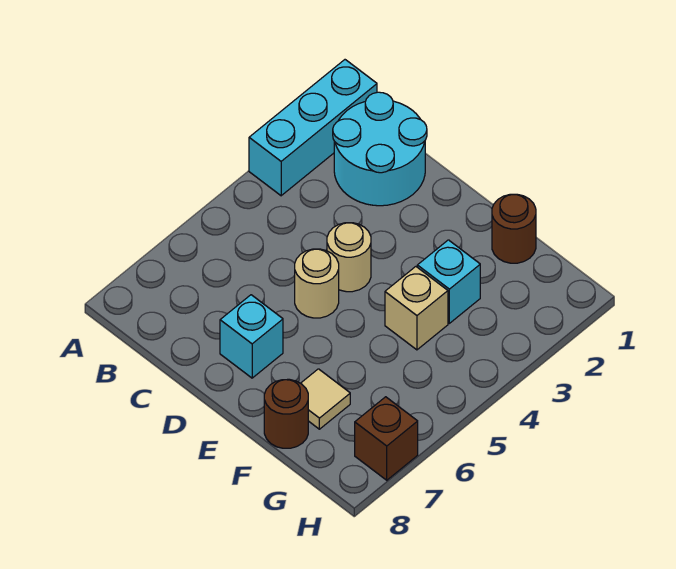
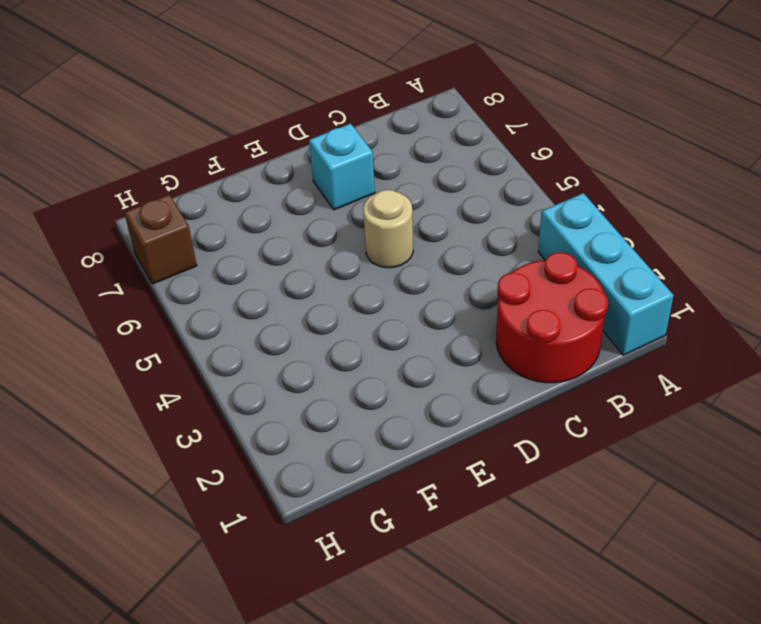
red round brick B1:C2 level 1 -> cyan round brick B1:C2 level 1
none -> tan round brick D4 level 1
none -> brown round brick F1 level 1

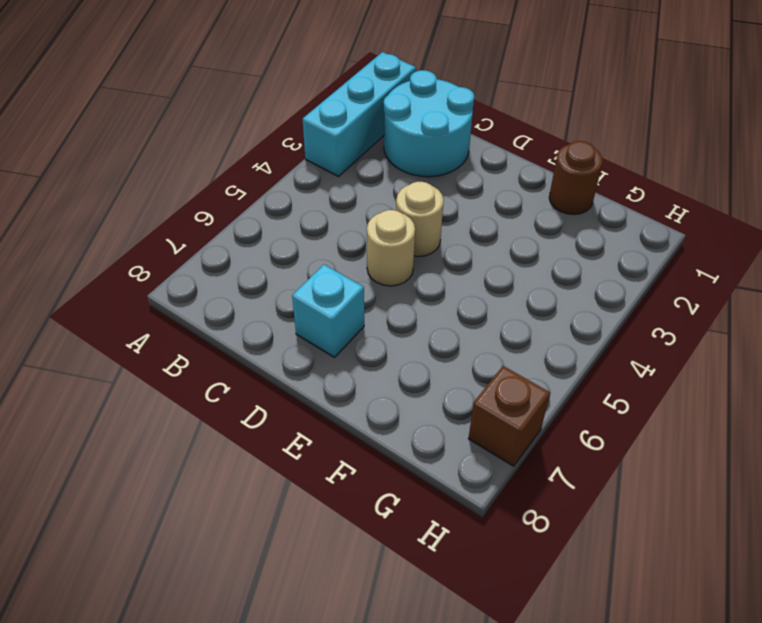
none -> cyan brick F3 level 1
none -> tan brick F4 level 1

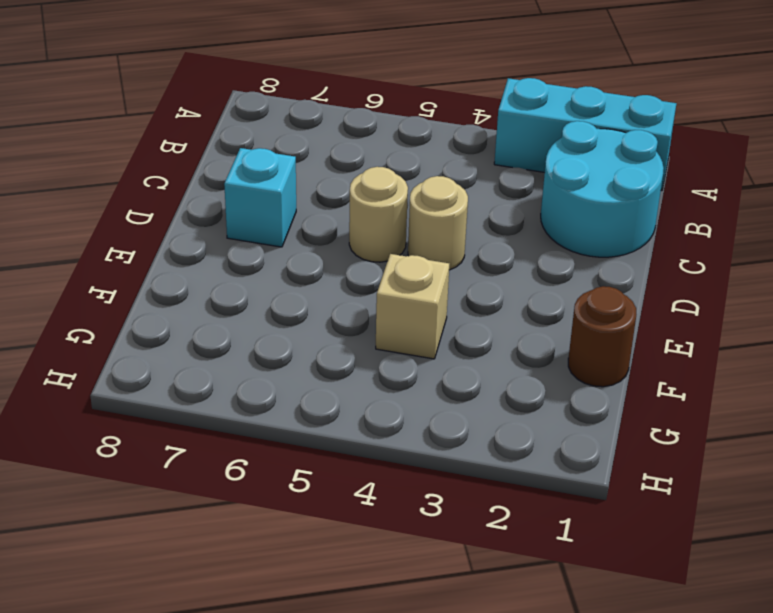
none -> cyan brick F3 level 1
none -> tan tile F7 level 1

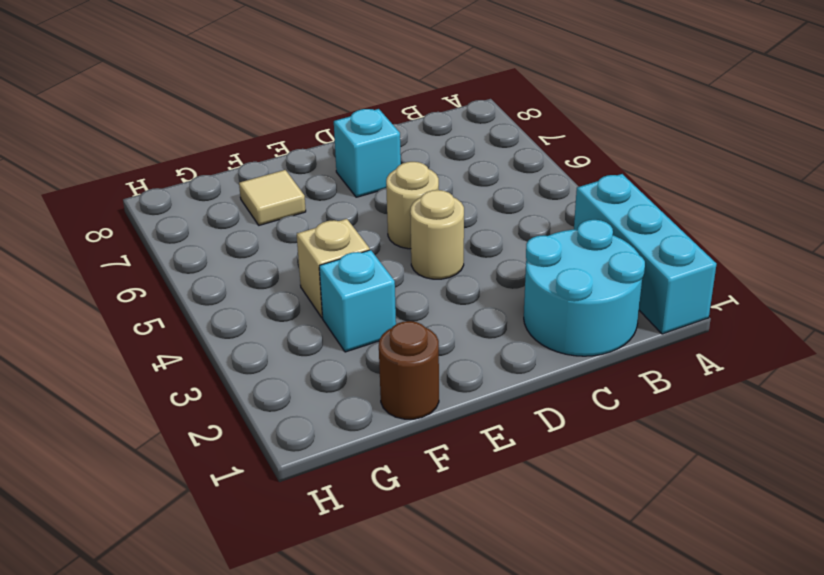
none -> brown round brick F8 level 1
none -> brown brick H7 level 1

